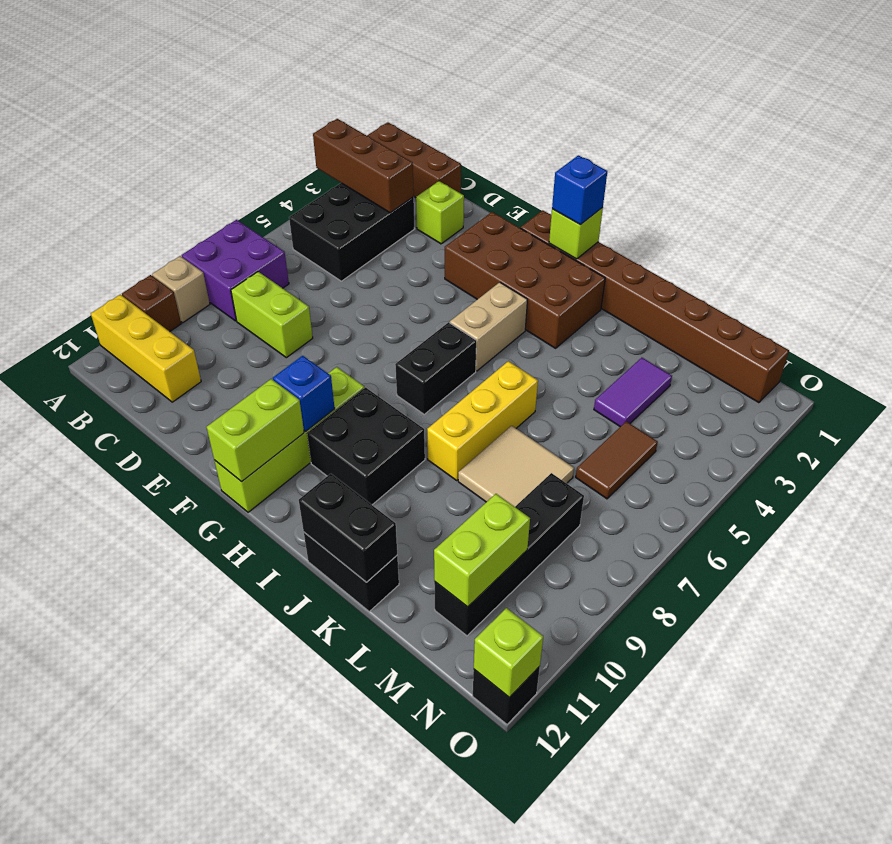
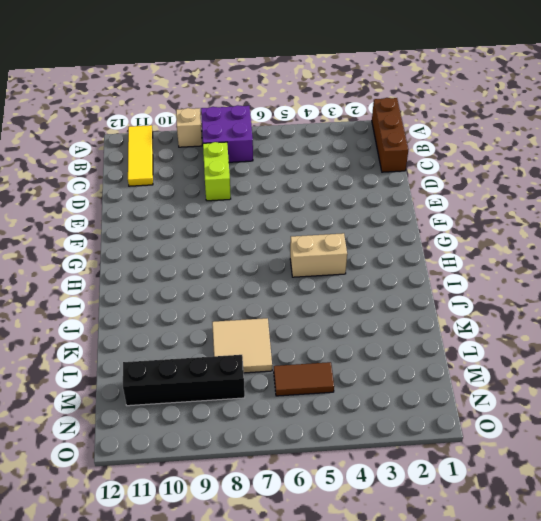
yellow tile A11:C11 level 1 -> yellow brick A11:C11 level 1
none -> brown brick A10 level 1
none -> black brick B3:C5 level 1
none -> lime brick D2 level 1

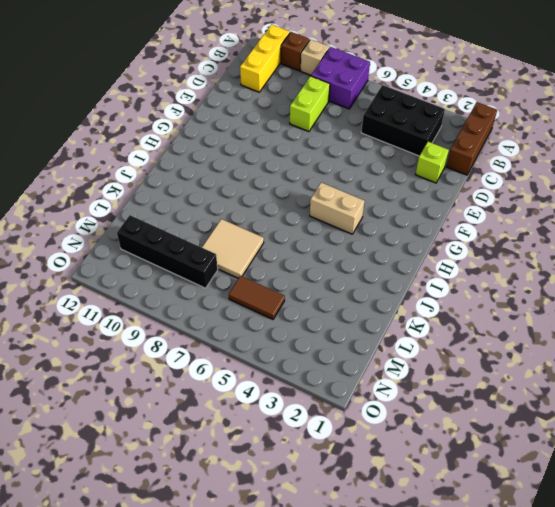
none -> brown brick F2:I3 level 1
none -> brown brick G1:N1 level 1
none -> lime brick G9:G12 level 1

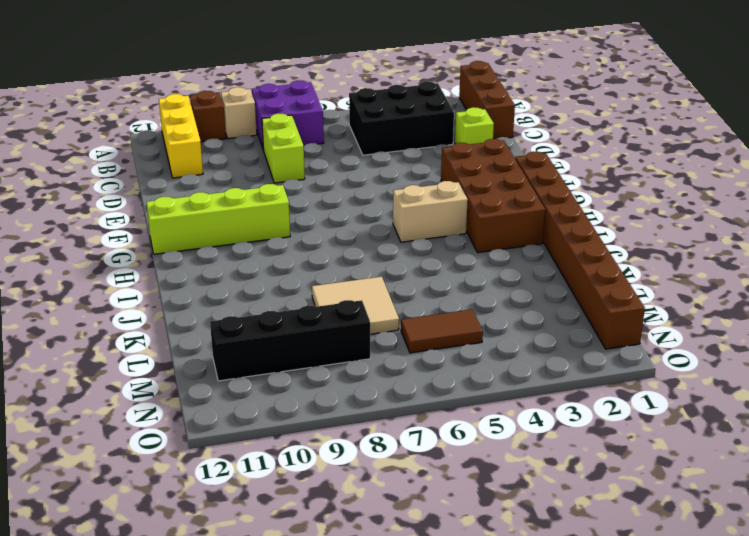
none -> black brick H6:H7 level 1
none -> black brick H9:I10 level 1
none -> yellow brick J6:J8 level 1

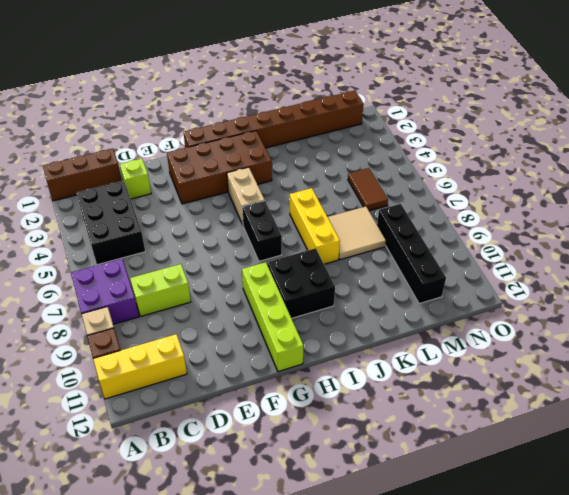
none -> black brick J12:K12 level 1
none -> purple tile L3:L4 level 1
none -> black brick O12 level 1

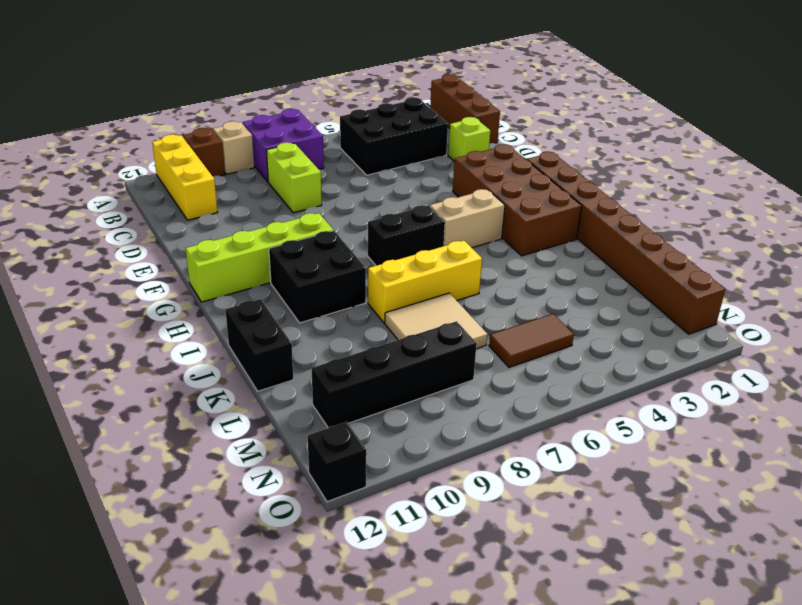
none -> purple tile L3:L4 level 1
none -> brown brick A3:C3 level 2
none -> blue brick G10 level 2

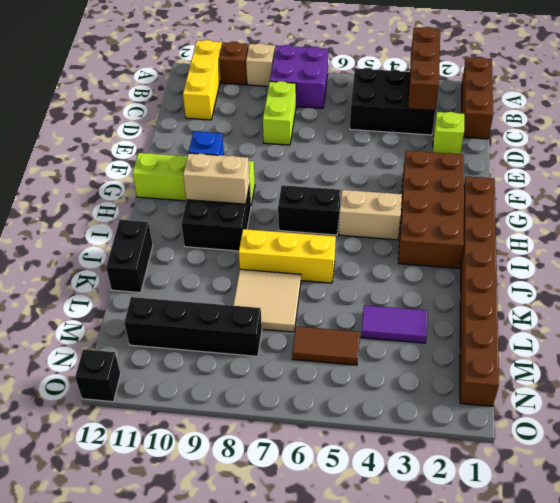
tan brick H9:H10 level 2 -> none
none -> lime brick G11:G12 level 2
none -> lime brick H1 level 2
none -> black brick J12:K12 level 2

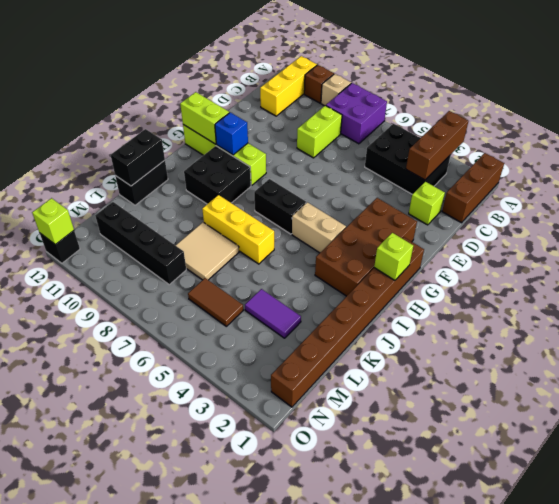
none -> lime brick M10:M11 level 2
none -> blue brick H1 level 3

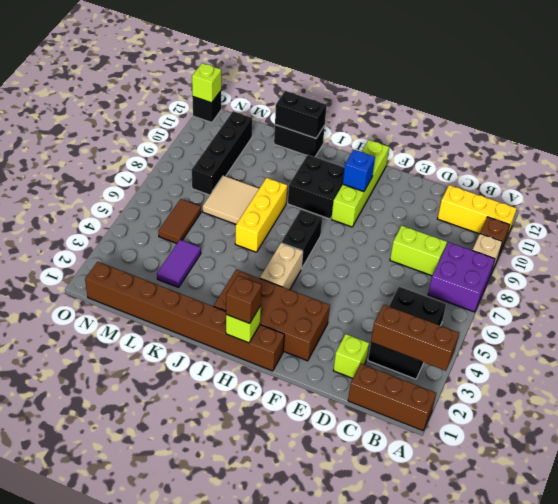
brown brick H1 level 3 -> blue brick H1 level 3
none -> lime brick G11:G12 level 2
none -> lime brick M10:M11 level 2

